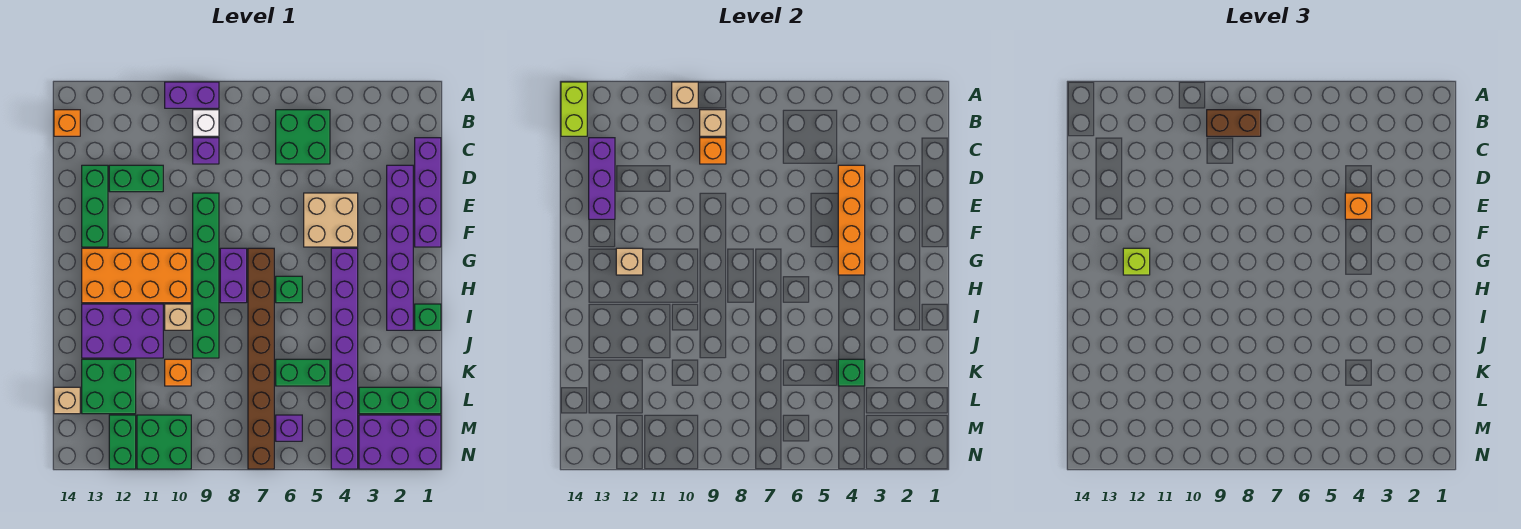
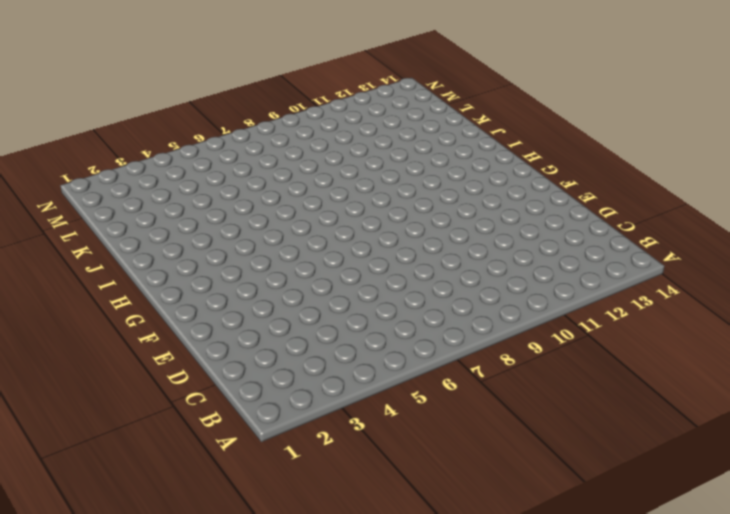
none -> purple brick A9:A10 level 1
none -> green brick B5:C6 level 1
none -> white brick B9 level 1
none -> orange brick B14 level 1

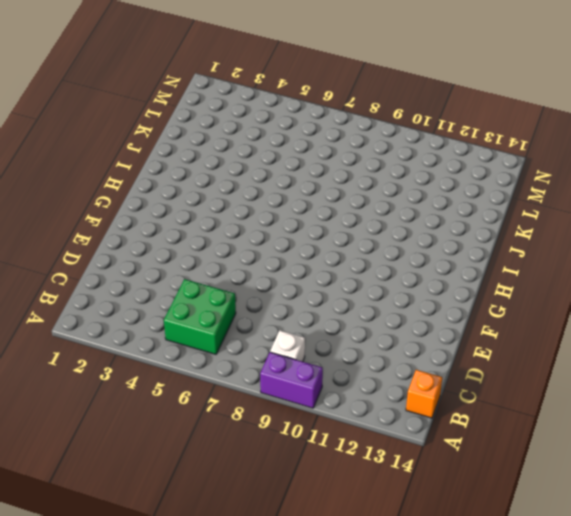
none -> purple brick C1:F1 level 1
none -> purple brick C9 level 1
none -> purple brick D2:I2 level 1
none -> green brick D11:D12 level 1

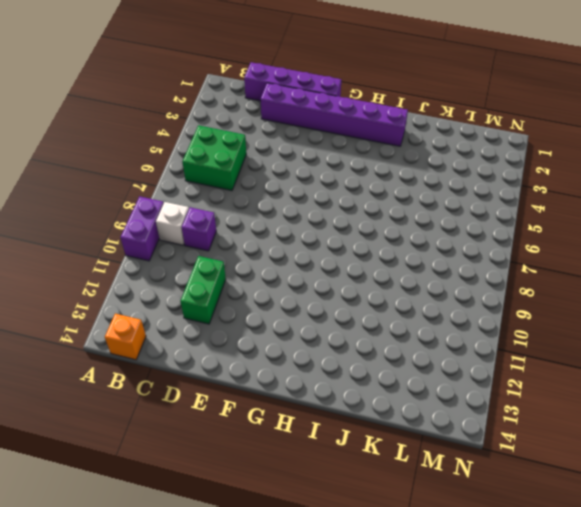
none -> green brick D13:F13 level 1
none -> tan brick E4:F5 level 1
none -> green brick E9:J9 level 1
none -> purple brick G4:N4 level 1

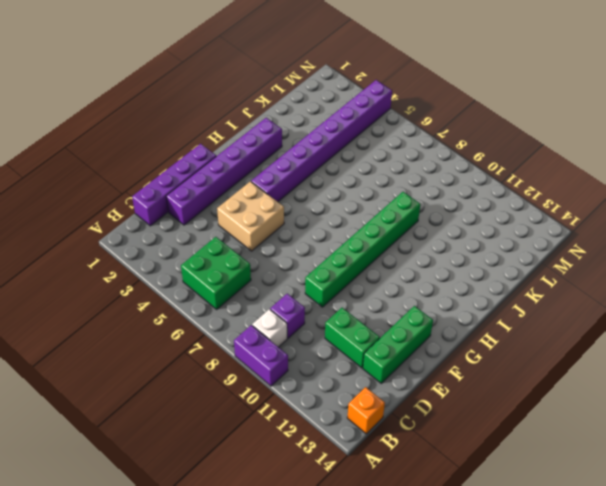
none -> brown brick G7:N7 level 1
none -> purple brick G8:H8 level 1
none -> orange brick G10:H13 level 1
none -> green brick H6 level 1

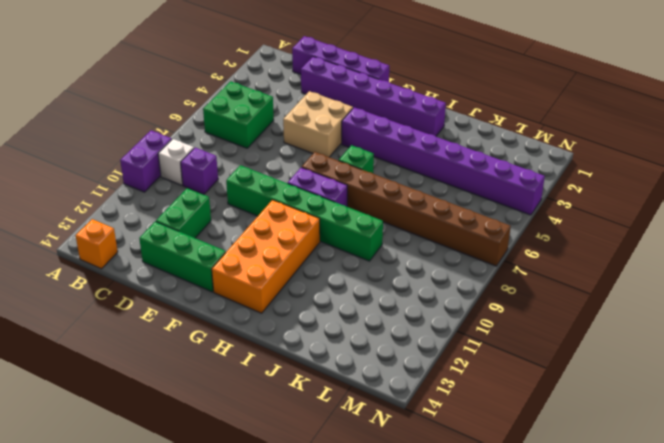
none -> green brick I1 level 1
none -> tan brick I10 level 1
none -> purple brick I11:J13 level 1
none -> green brick K5:K6 level 1

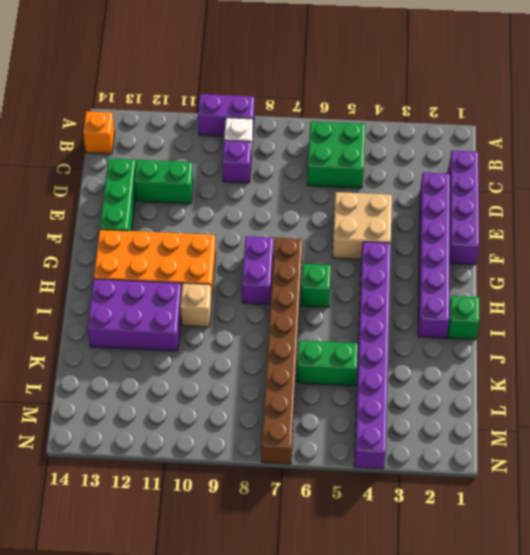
none -> green brick E9:J9 level 1
none -> orange brick K10 level 1
none -> green brick K12:L13 level 1
none -> green brick L1:L3 level 1

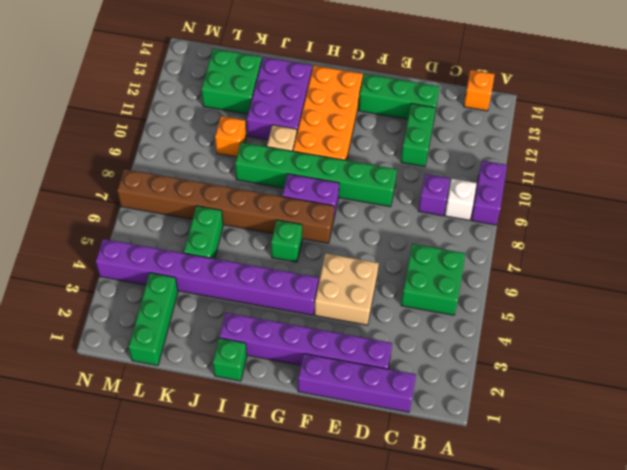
none -> tan brick L14 level 1
none -> purple brick M1:N3 level 1
none -> purple brick M6 level 1
none -> green brick M10:N11 level 1

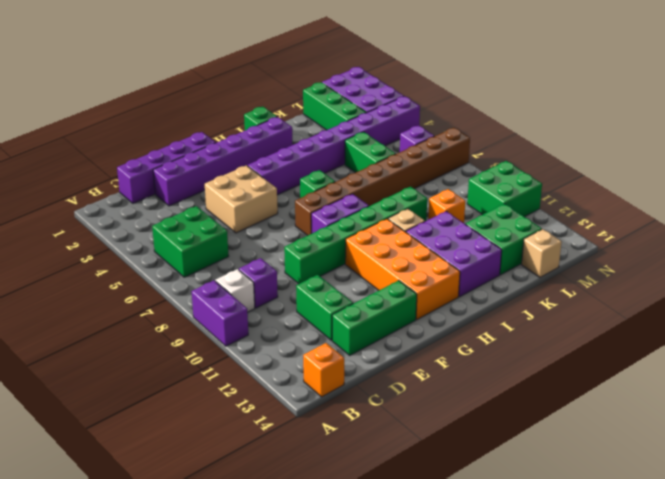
none -> green brick M12:N12 level 1
none -> tan brick A10 level 2
none -> lime brick A14:B14 level 2
none -> tan brick B9 level 2

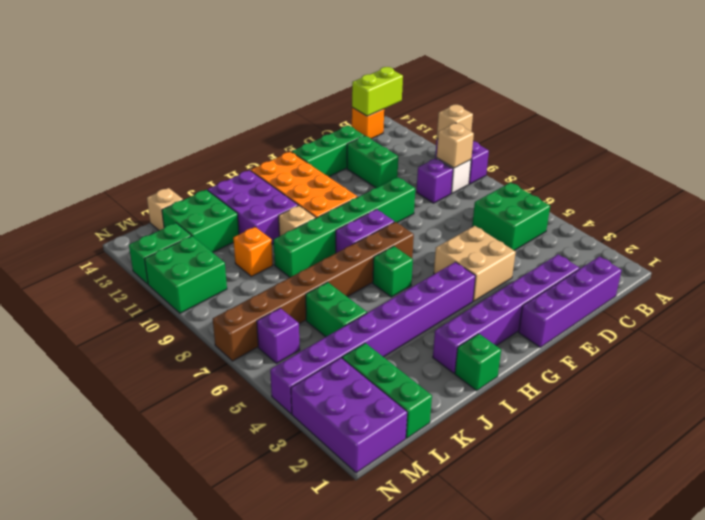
none -> orange brick C9 level 2
none -> purple brick C13:E13 level 2
none -> orange brick D4:G4 level 2
none -> tan brick G12 level 2

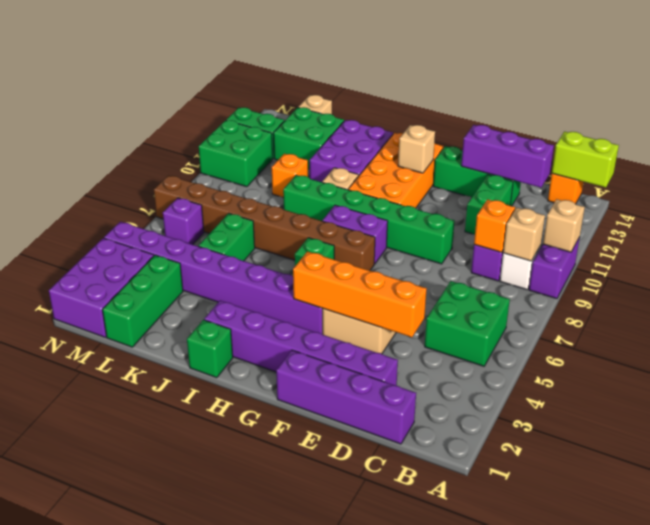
none -> green brick K4 level 2
none -> brown brick B8:B9 level 3
none -> orange brick E4 level 3
none -> lime brick G12 level 3

